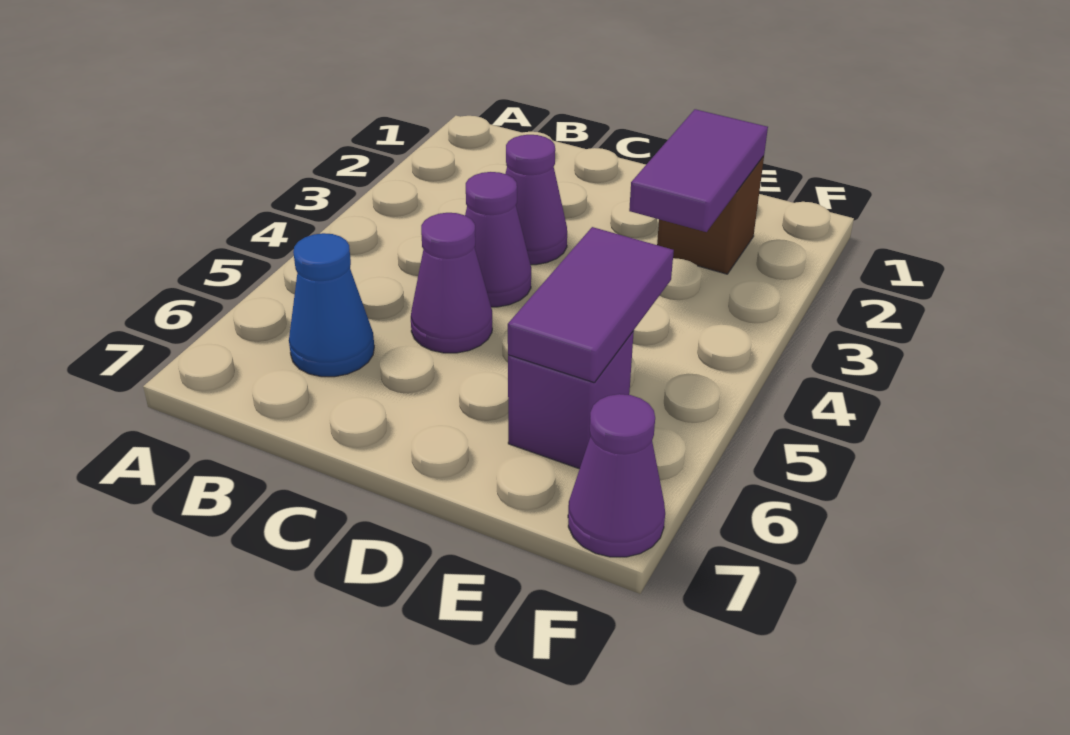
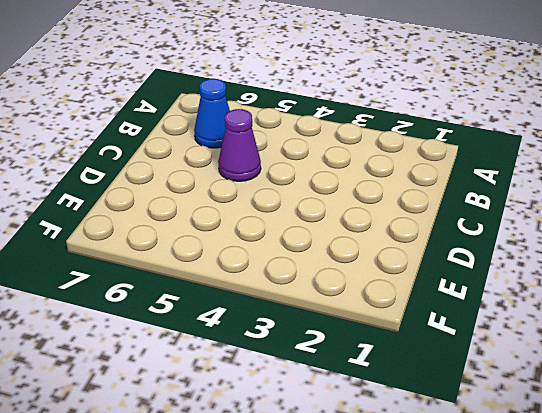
none -> purple cone C3 level 1
none -> purple cone C4 level 1

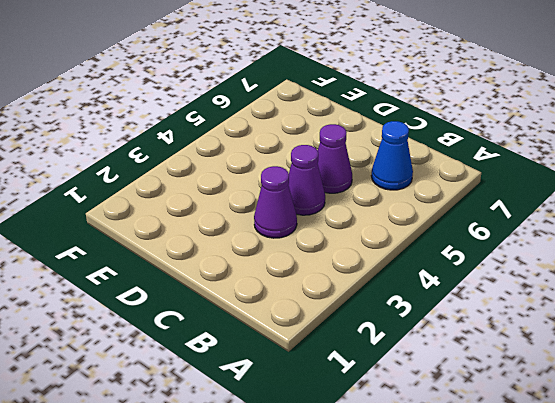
none -> brown brick E2 level 1
none -> purple brick E6 level 1

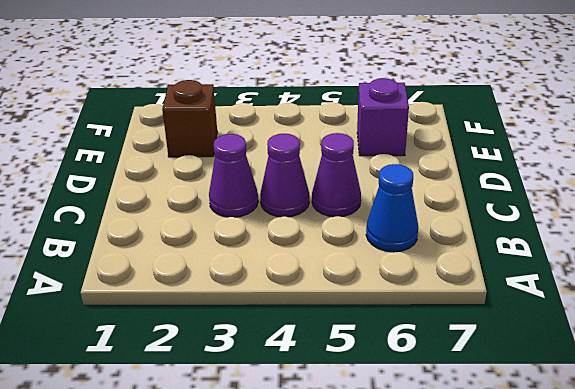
none -> purple cone F7 level 1
none -> purple tile E2:E3 level 2

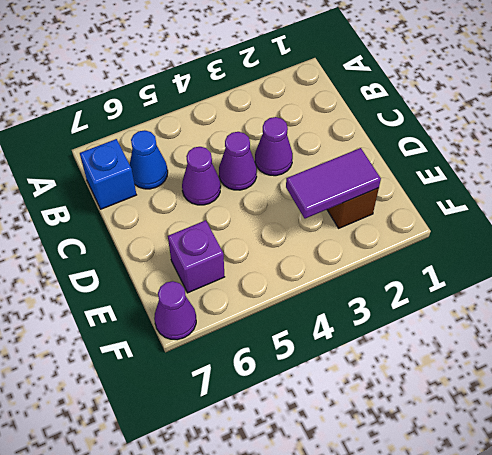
blue brick B7 level 1 -> none
none -> purple tile E5:E6 level 2

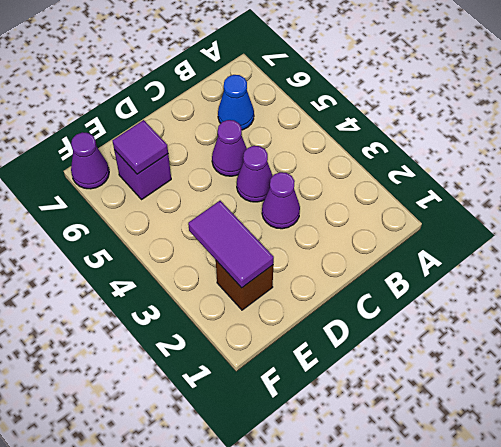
purple tile E6 level 2 -> purple tile E5:E6 level 2

